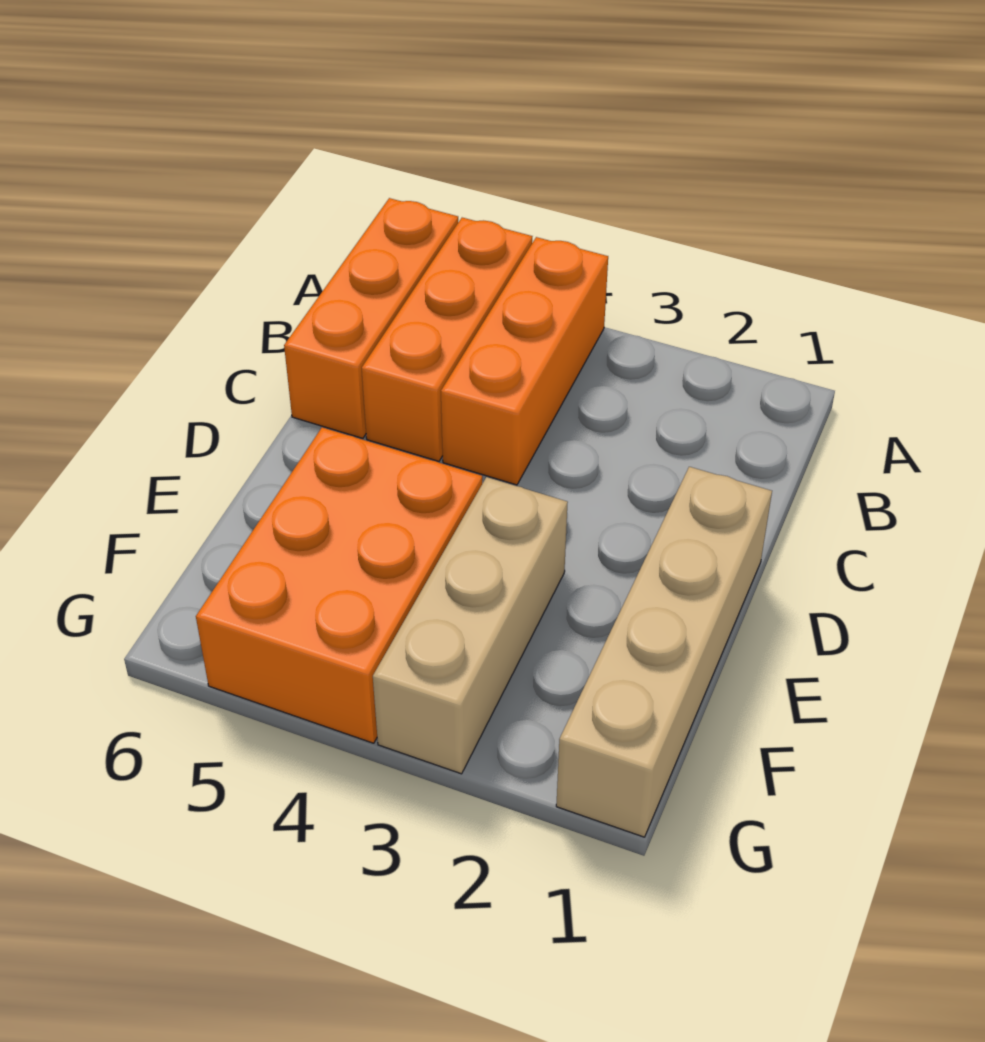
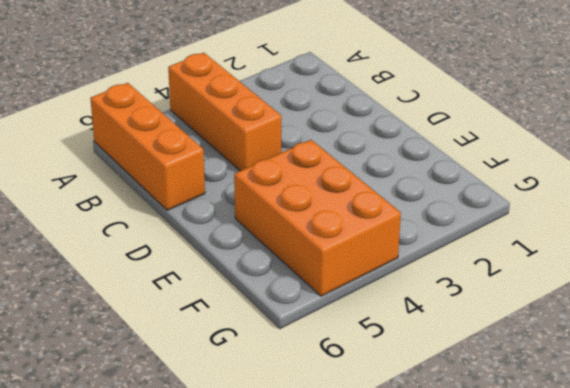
none -> orange brick A5:C5 level 1
none -> tan brick D1:G1 level 1

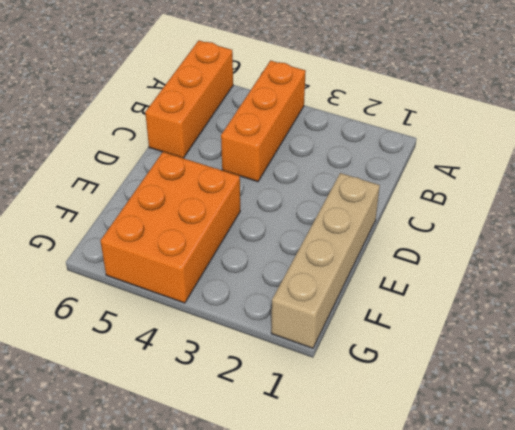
none -> orange brick A5:C5 level 1
none -> tan brick E3:G3 level 1

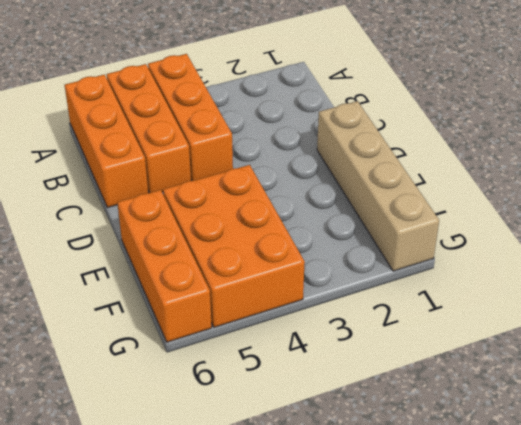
orange brick E6:G6 level 1 -> none
none -> tan brick E3:G3 level 1

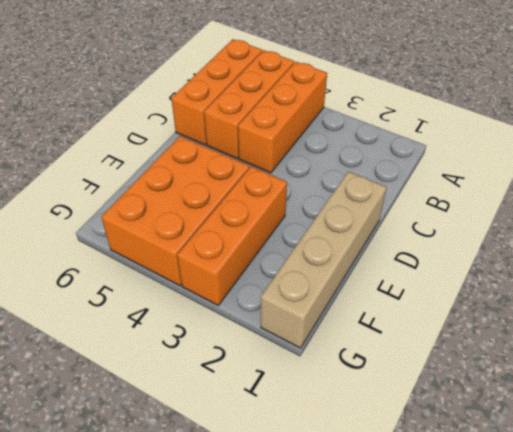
orange brick E3:G3 level 1 -> tan brick E3:G3 level 1

